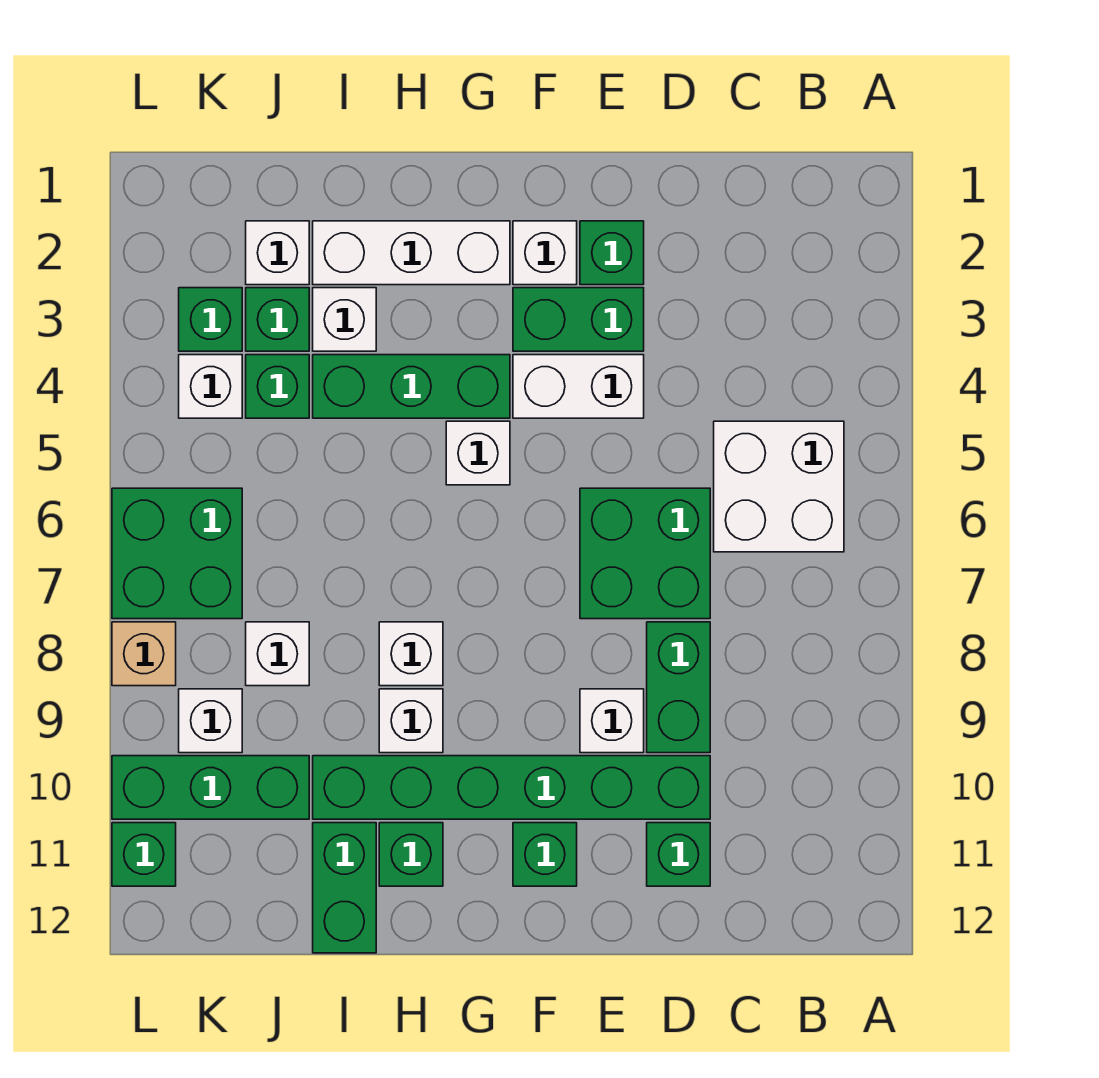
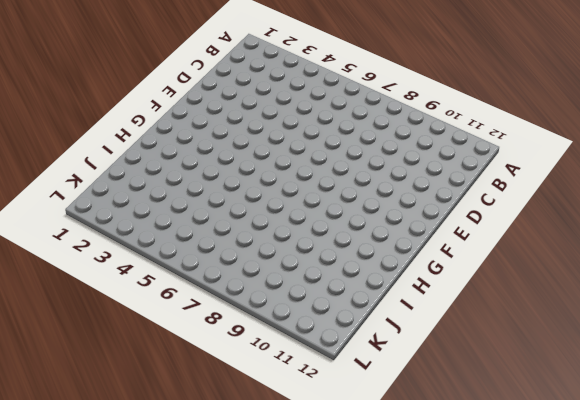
none -> white brick B5:C6 level 1
none -> green brick D6:E7 level 1
none -> green brick D8:D9 level 1
none -> green brick D10:I10 level 1

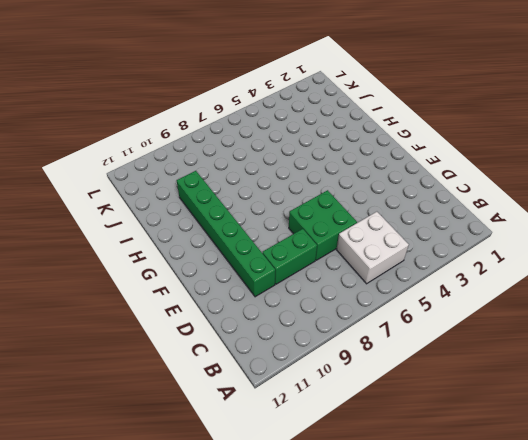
none -> green brick D11 level 1
none -> green brick E2 level 1
none -> green brick E3:F3 level 1
none -> white brick E4:F4 level 1

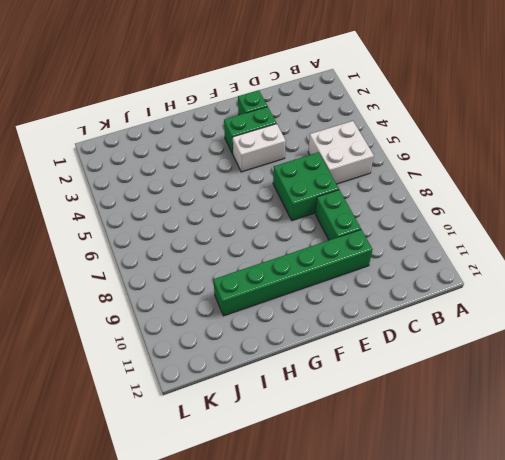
none -> green brick D11 level 1
none -> white brick E9 level 1
none -> white brick F2 level 1
none -> green brick F11 level 1

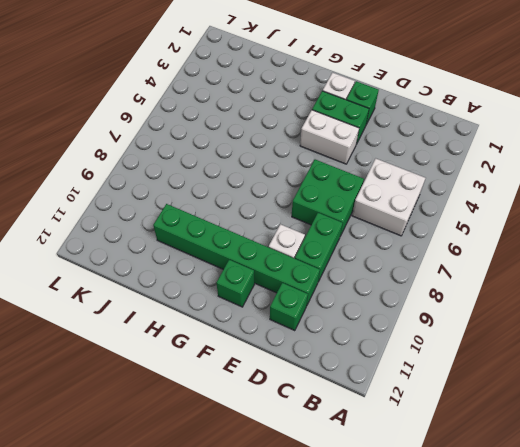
none -> white brick G2:I2 level 1
none -> green brick G4:I4 level 1
none -> white brick G5 level 1
none -> white brick H8 level 1

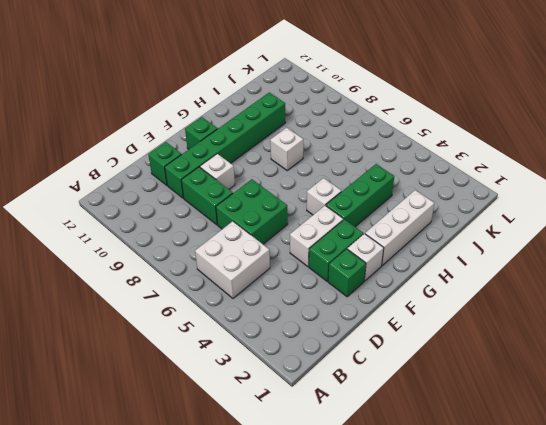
none -> white brick H9 level 1
none -> green brick H11 level 1
none -> white brick I3 level 1
none -> green brick I11:I12 level 1

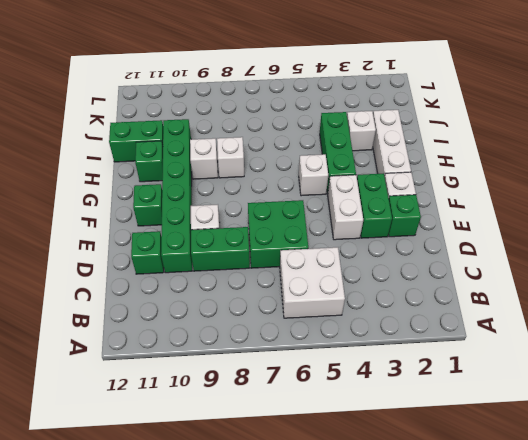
none -> white brick J2 level 1
none -> green brick J3 level 1
none -> green brick J4 level 1
none -> white brick J8 level 1

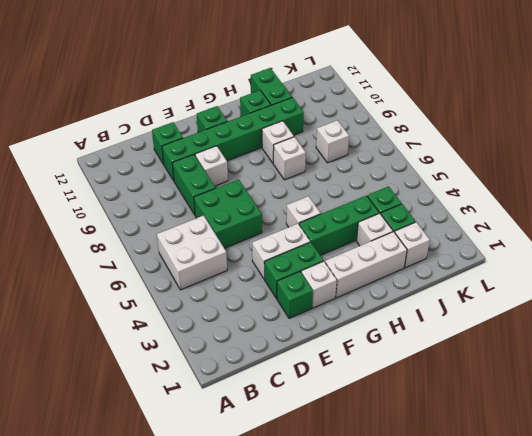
none -> green brick J10:L10 level 1
none -> green brick K3 level 1
none -> white brick K4 level 1
none -> green brick K6:L7 level 1

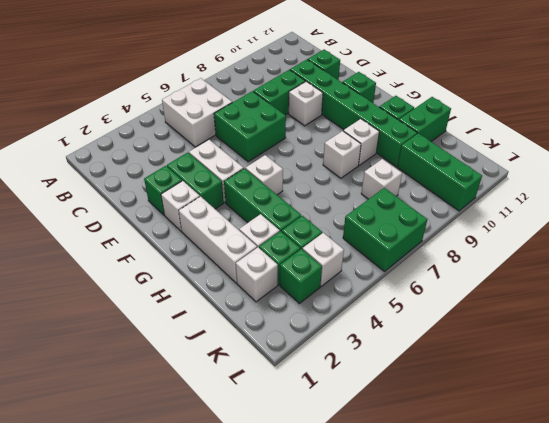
none -> white brick K9 level 1
none -> tan brick L8 level 1
none -> green brick L11 level 1

